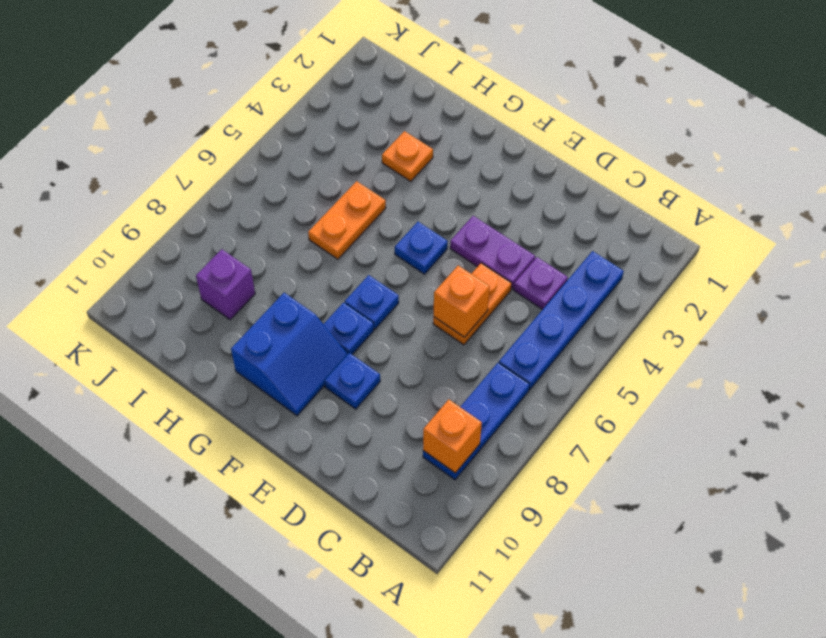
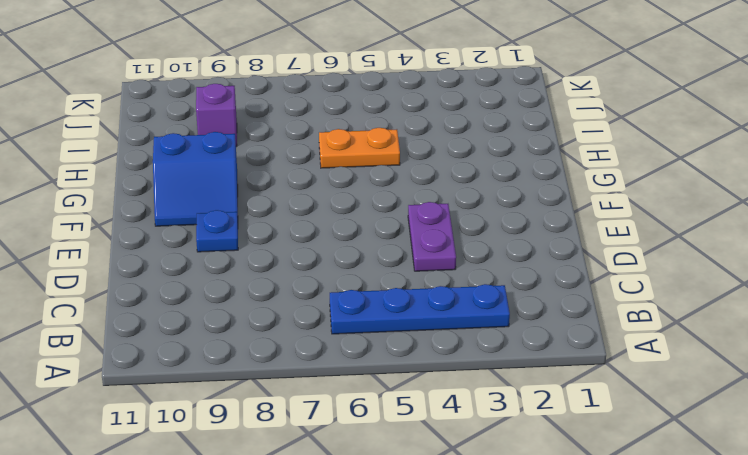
none -> blue plate B7:B9 level 1
none -> purple plate C4 level 1
none -> orange plate D5:D6 level 1

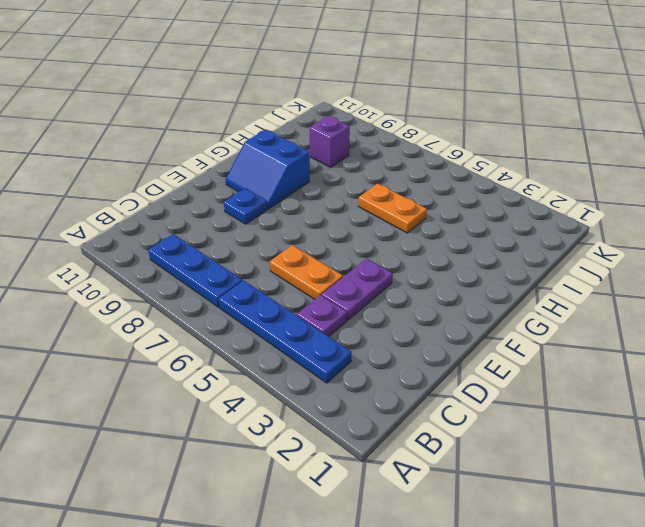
none -> blue plate F5 level 1
none -> blue plate F7 level 1
none -> blue plate F8 level 1

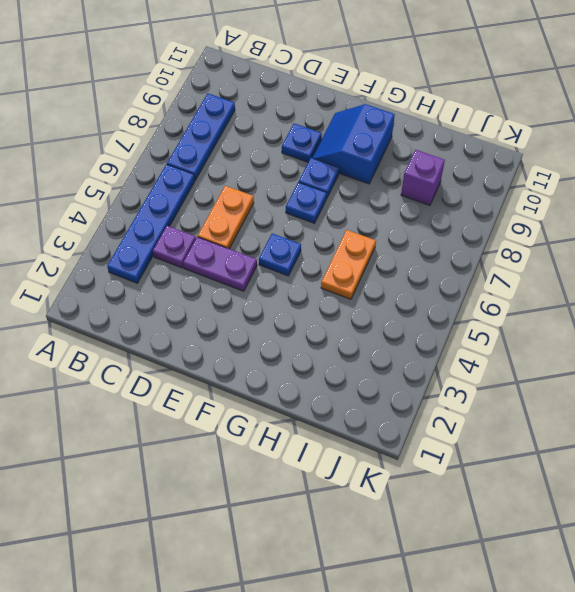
none -> orange plate H3 level 1
none -> orange brick B9 level 2
none -> orange brick D6 level 2

